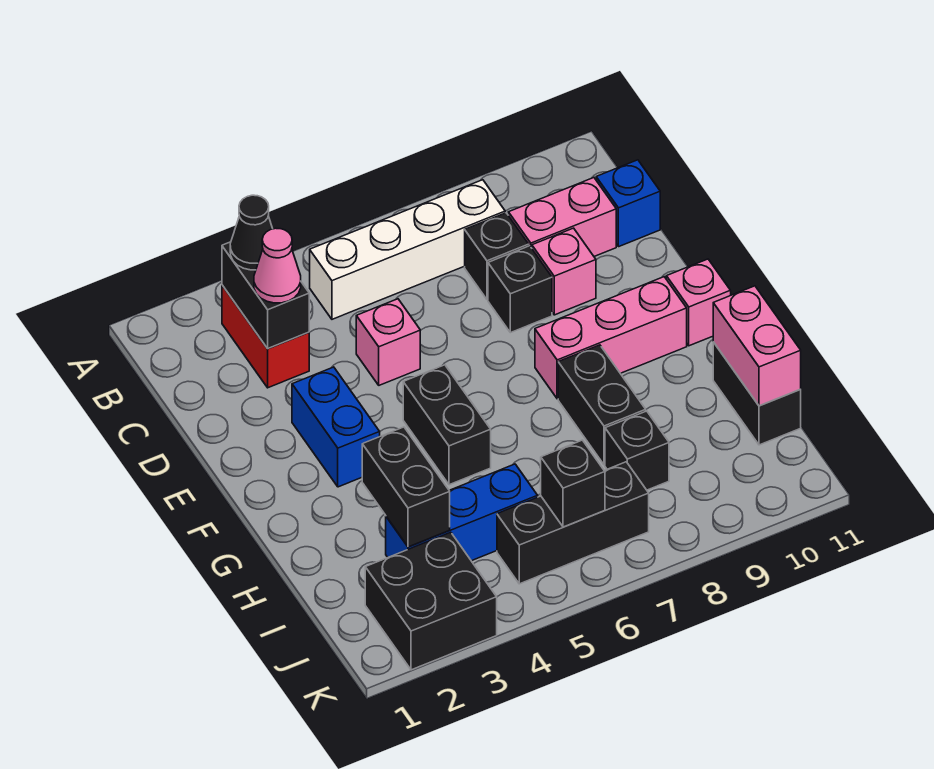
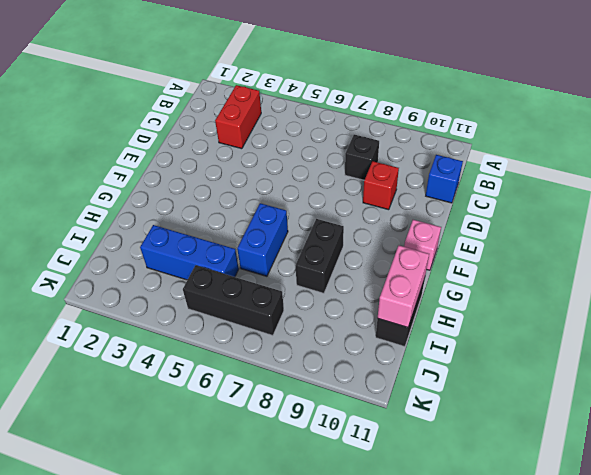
red brick D9 level 1 -> pink brick D9 level 1
blue brick G6:H6 level 1 -> blue brick E3:F3 level 1
none -> white brick B5:B8 level 1
none -> pink brick C9:C10 level 1
none -> pink brick D5 level 1

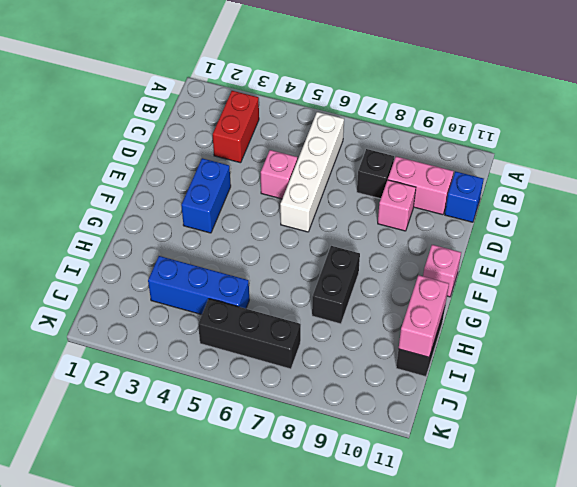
white brick B6:E6 level 1 -> white brick B5:B8 level 1
none -> black brick D8 level 1
none -> black brick F5:G5 level 1
none -> pink brick F8:F10 level 1

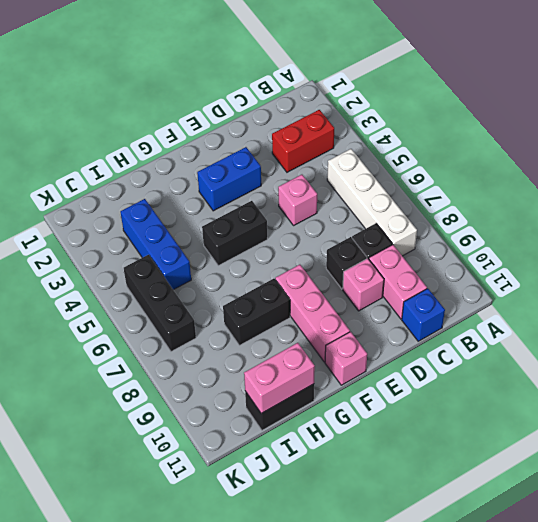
none -> black brick I8 level 1
none -> black brick J2:K3 level 1
none -> black brick B3:C3 level 2

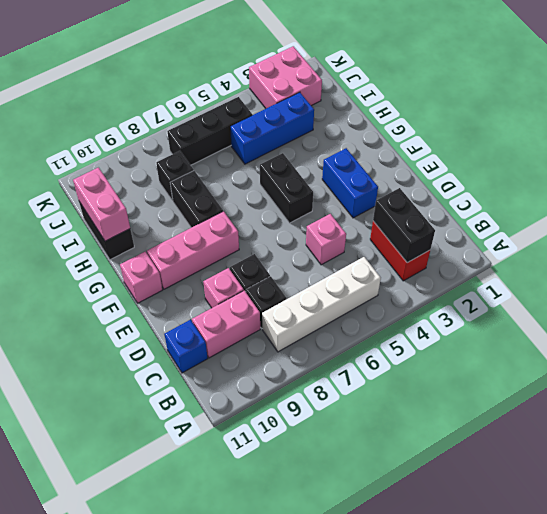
pink brick J2:K3 level 1 -> black brick J2:K3 level 1
none -> black brick H3:I3 level 2
none -> black brick J6 level 2
none -> black cone B3 level 3

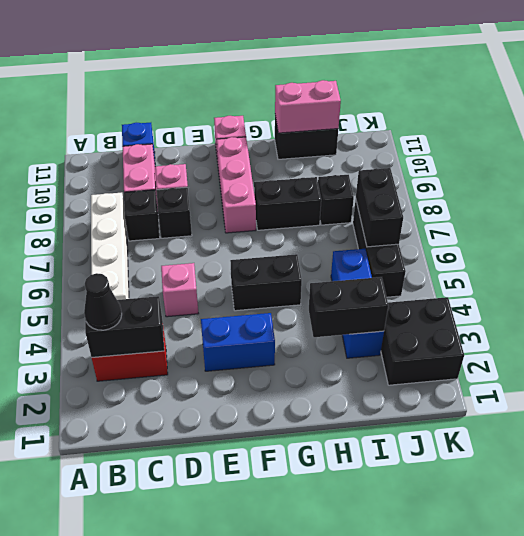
black brick J6:J7 level 2 -> black brick J6 level 2
none -> pink cone C3 level 3

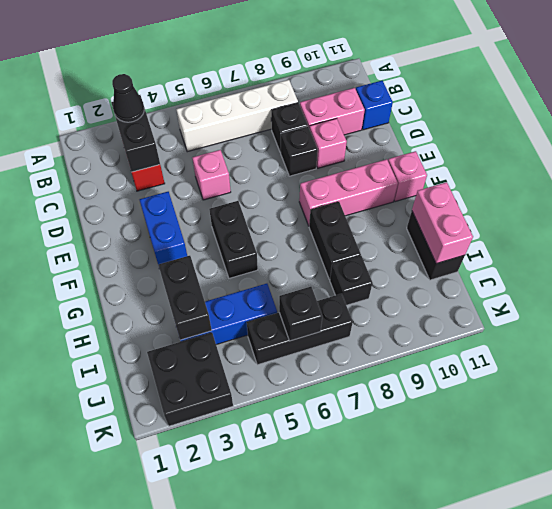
none -> pink cone C3 level 3

